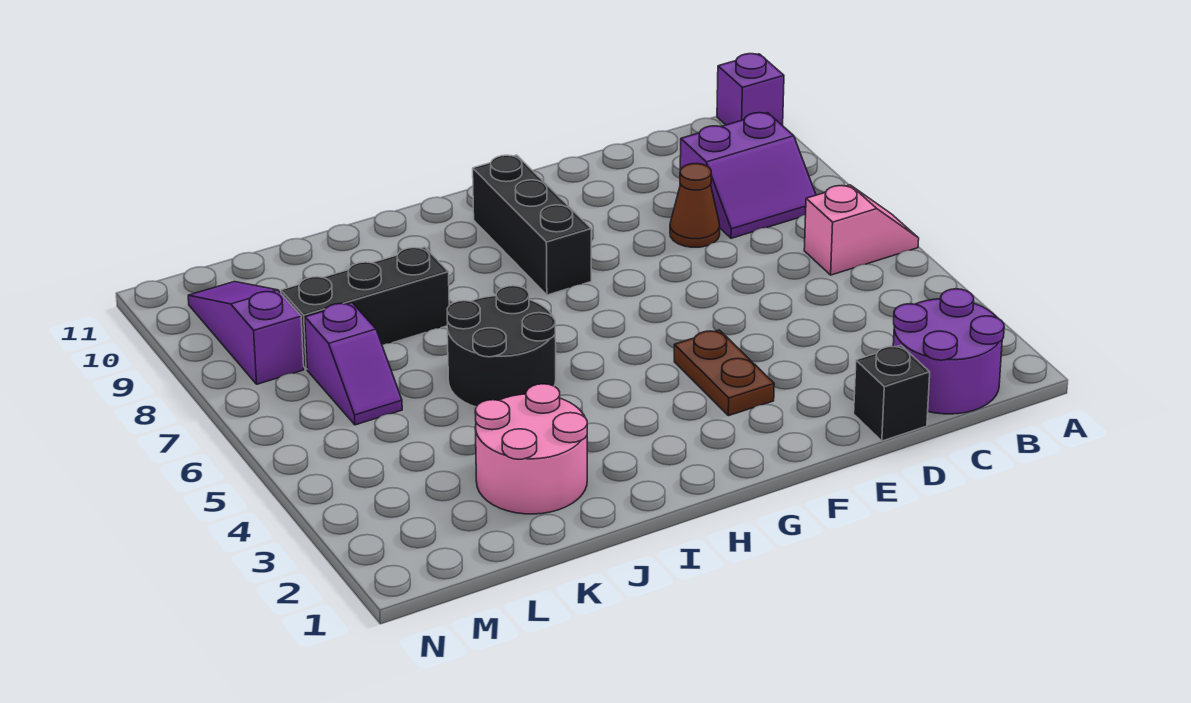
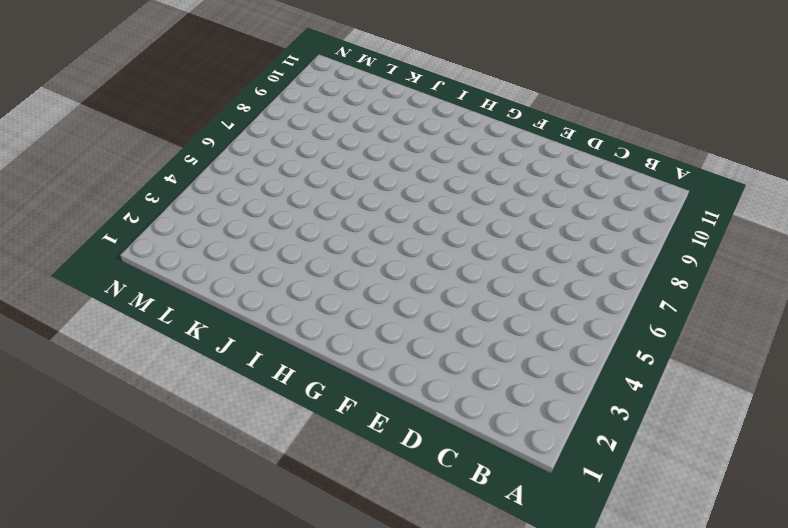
none -> pink slope A6:B6 level 1 top B
none -> purple brick A11 level 1
none -> purple round brick B1:C2 level 1

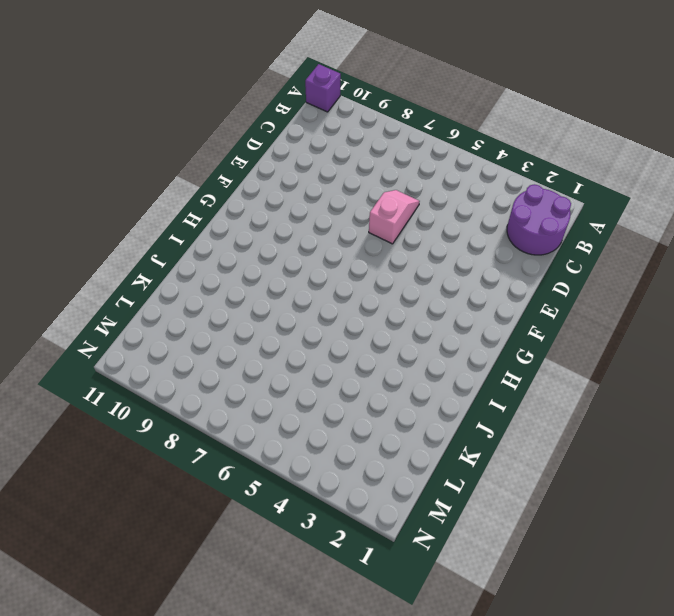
pink slope D6:E6 level 1 top E -> pink slope A6:B6 level 1 top B
none -> purple slope B8:C9 level 1 top 9
none -> black brick D1 level 1
none -> brown cone D8 level 1

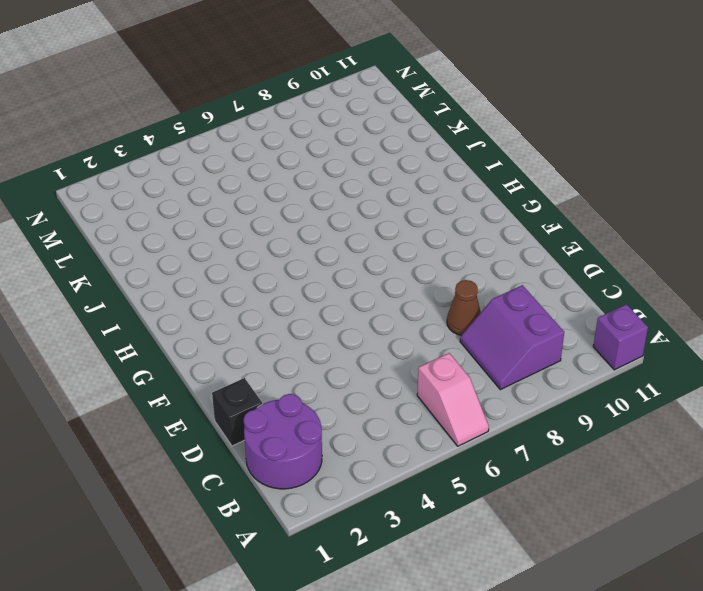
none -> brown plate F3:F4 level 1
none -> black brick G8:G10 level 1
none -> black round brick I5:J6 level 1

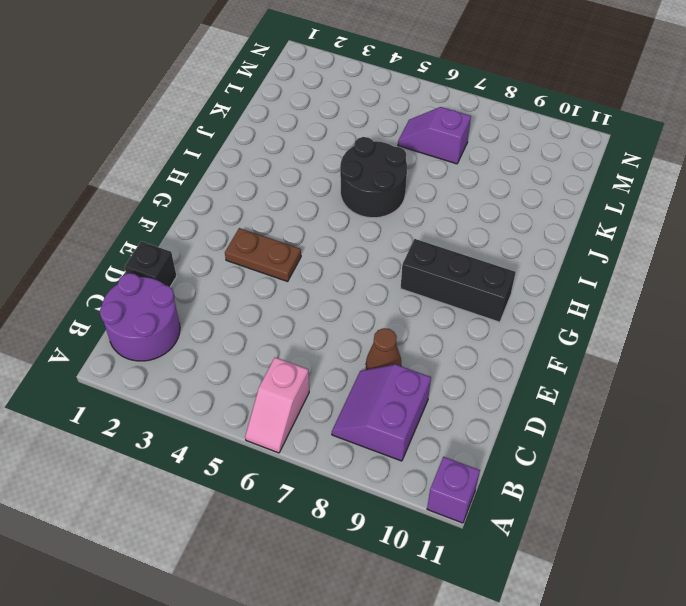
none -> pink round brick J2:K3 level 1
none -> black brick J8:L8 level 1
none -> purple slope M8:M10 level 1 top 8

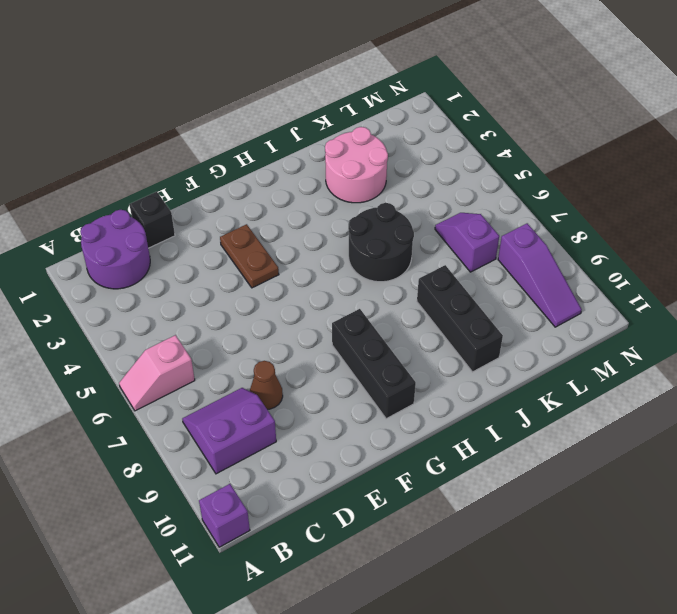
black brick J8:J10 level 1 -> black brick J8:L8 level 1

